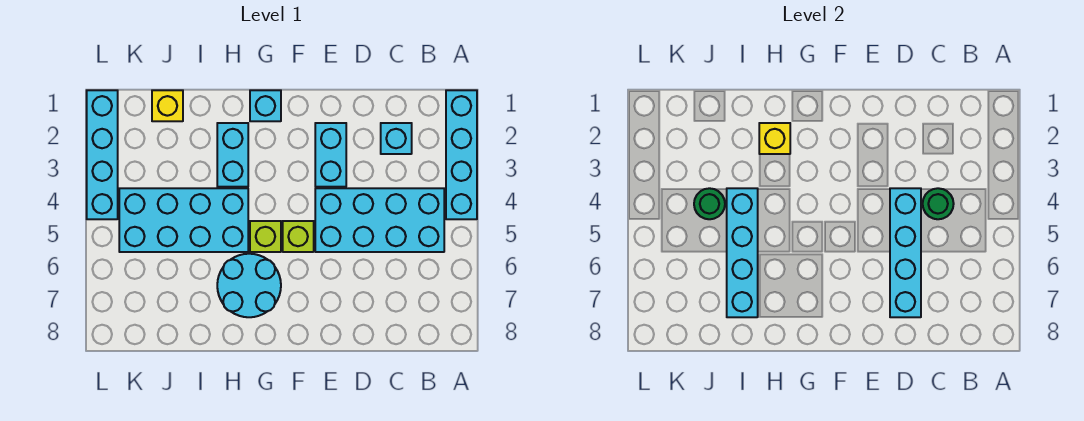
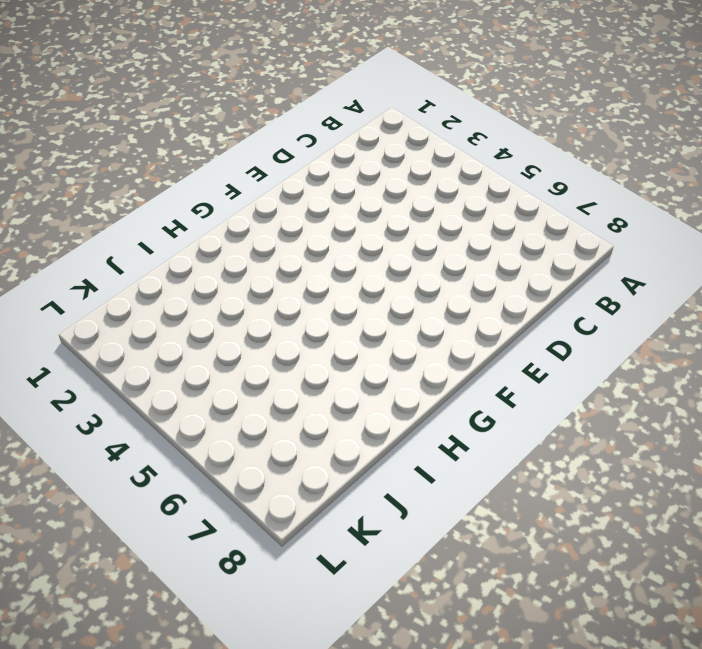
none -> cyan brick A1:A4 level 1
none -> cyan brick B4:E5 level 1
none -> cyan brick C2 level 1

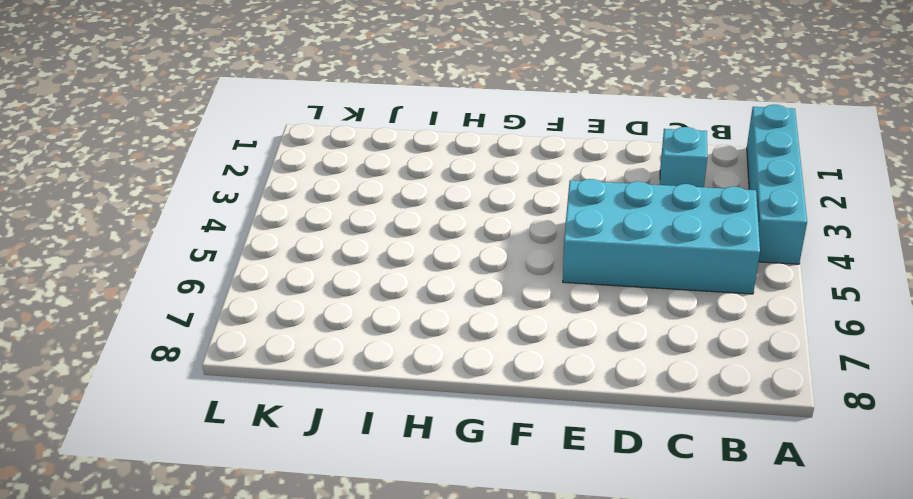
none -> cyan brick E2:E3 level 1
none -> lime brick F5 level 1
none -> cyan brick G1 level 1

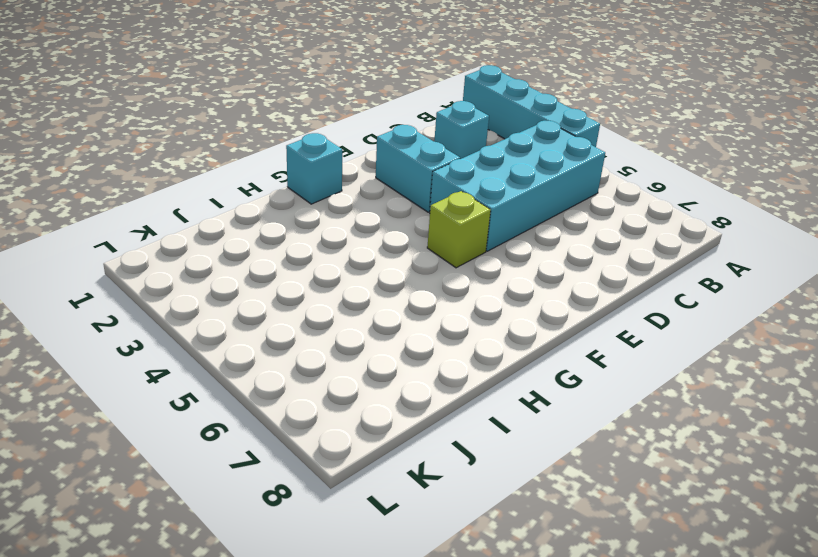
none -> lime brick G5 level 1
none -> cyan round brick G6:H7 level 1
none -> cyan brick H2:H3 level 1

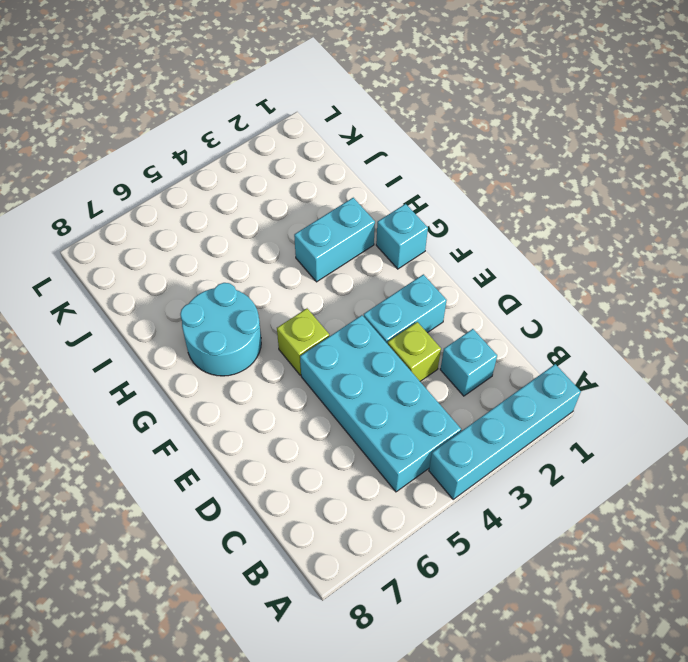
lime brick D3 level 1 -> lime brick G5 level 1
none -> cyan brick H4:K5 level 1
none -> yellow brick J1 level 1
none -> cyan brick L1:L4 level 1

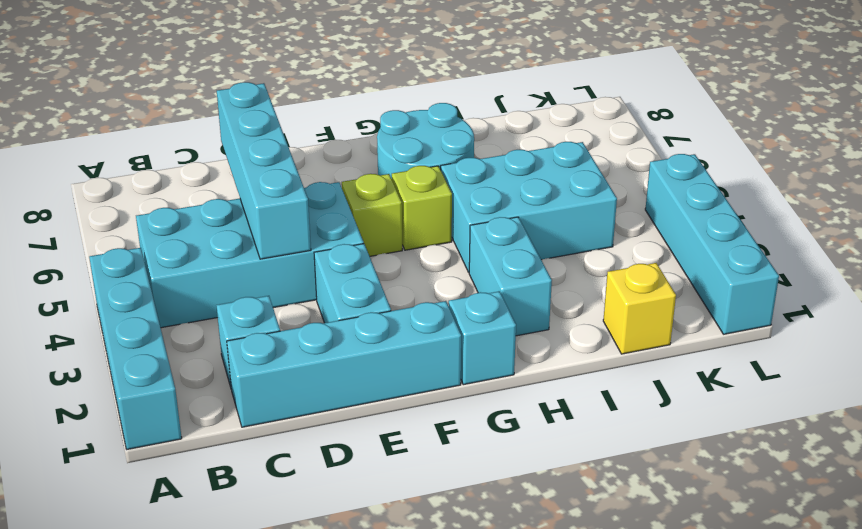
cyan brick C1:F1 level 1 -> cyan brick I4:I7 level 2
cyan brick H4:J5 level 1 -> cyan brick H4:K5 level 1
none -> green round brick C4 level 2
none -> yellow brick H2 level 2
none -> green round brick J4 level 2

